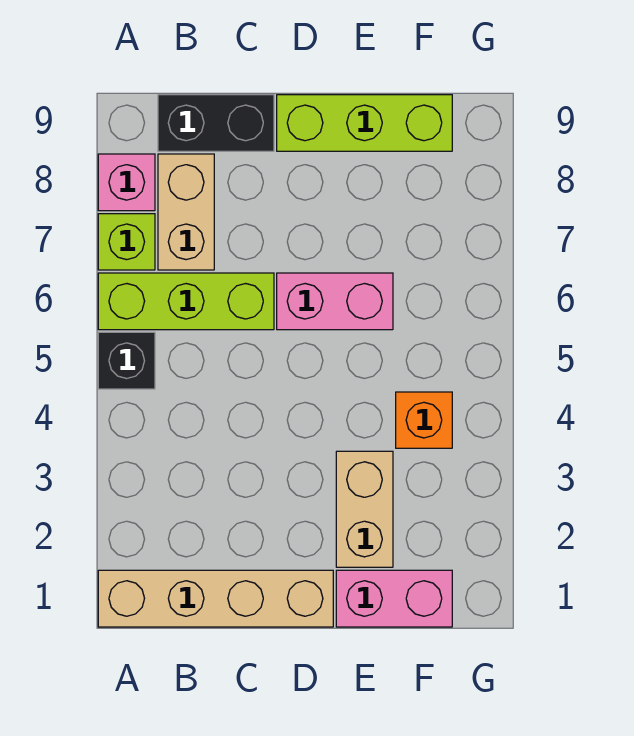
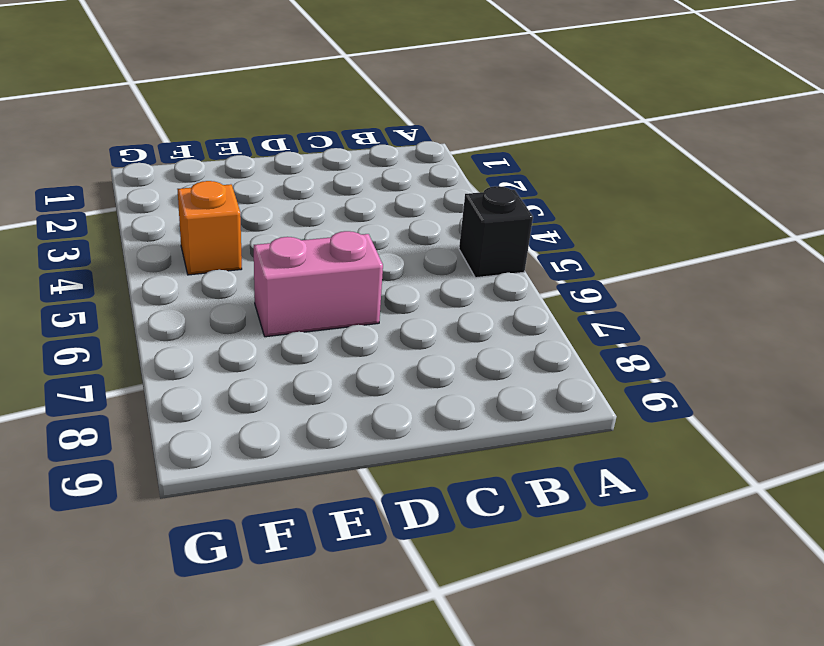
none -> tan brick A1:D1 level 1
none -> lime brick A6:C6 level 1
none -> lime brick A7 level 1

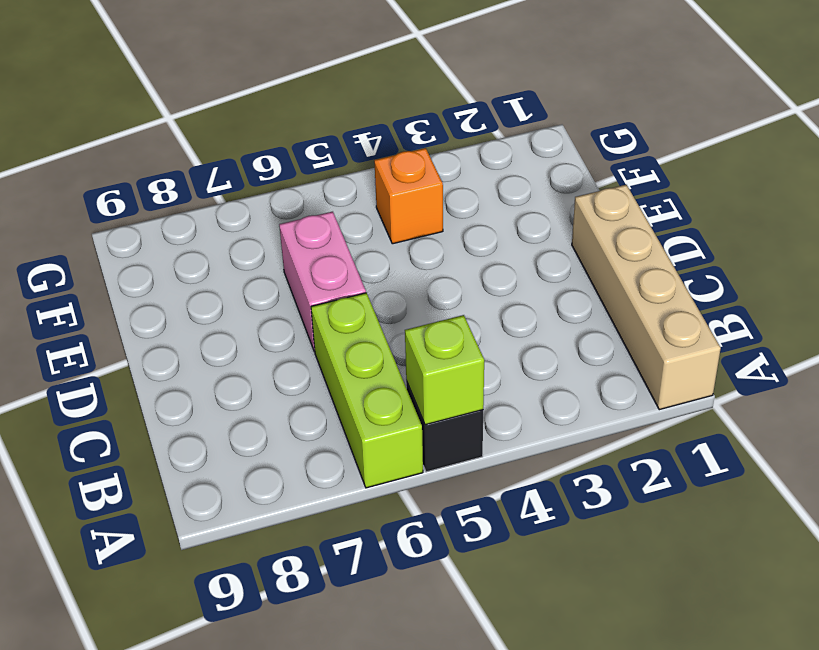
lime brick A5 level 2 -> lime brick A7 level 1
none -> pink brick A8 level 1
none -> tan brick B7:B8 level 1
none -> black brick B9:C9 level 1

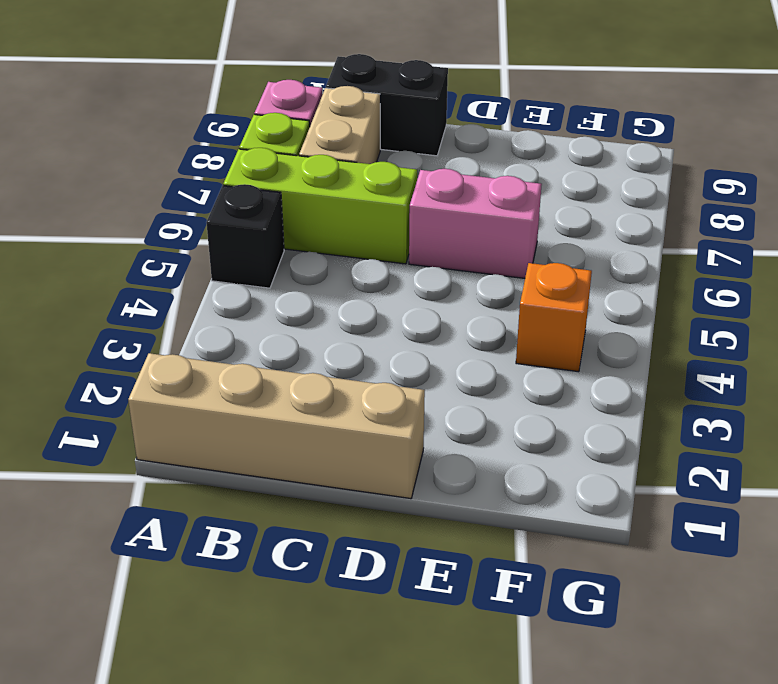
none -> lime brick D9:F9 level 1
none -> pink brick E1:F1 level 1
none -> tan brick E2:E3 level 1

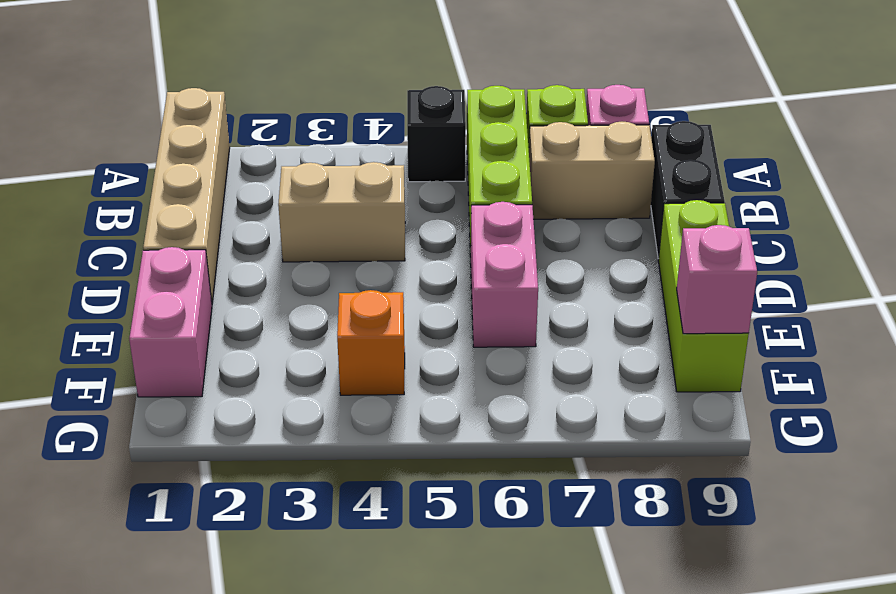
tan brick C3:C4 level 1 -> tan brick E2:E3 level 1
pink brick F9 level 2 -> none

